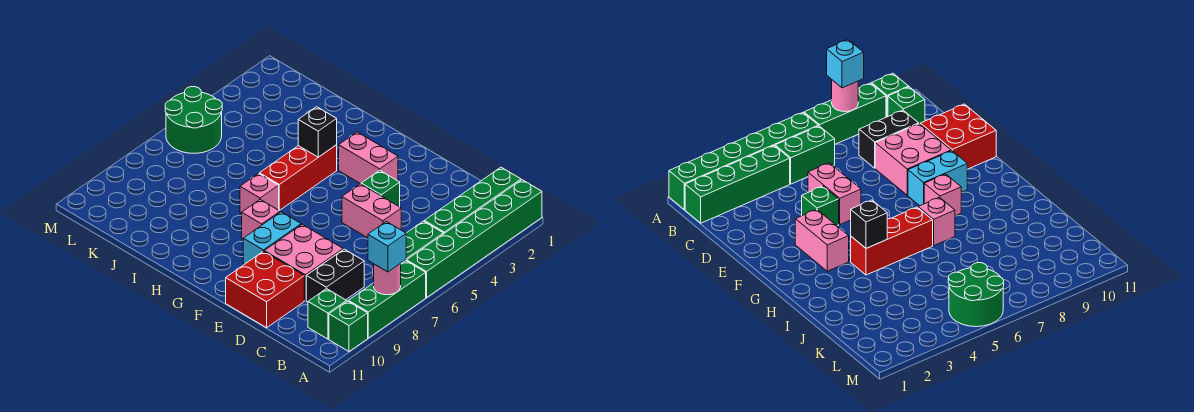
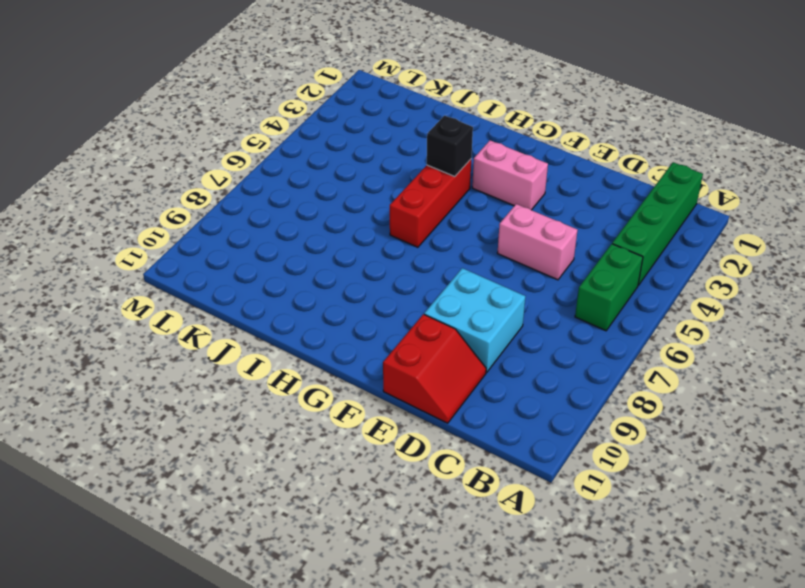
cyan brick D8:E9 level 1 -> pink brick D8:E9 level 1
red slope D10:E11 level 1 top E -> red brick D10:E11 level 1
none -> green brick A1:A6 level 1
none -> green brick A7:A9 level 1
none -> green brick A10 level 1

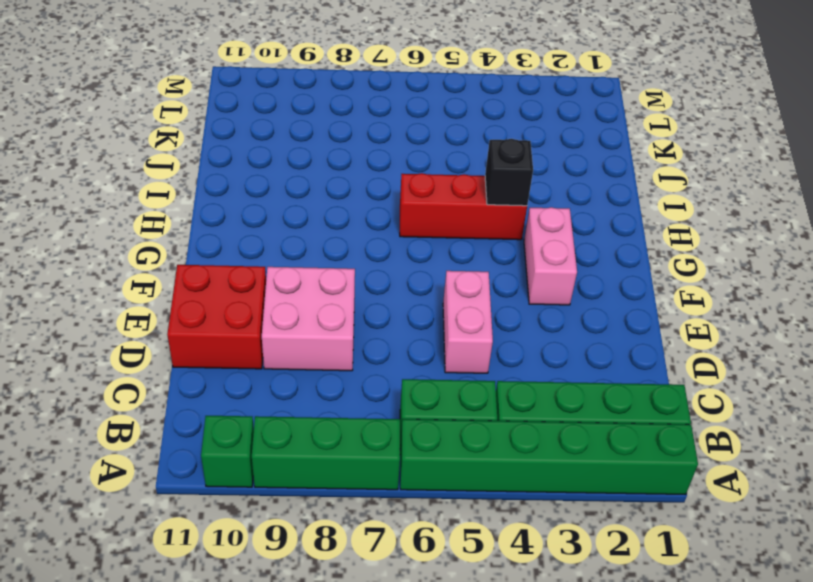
none -> green brick B10 level 1
none -> black brick C8:C9 level 1
none -> green brick E4 level 1

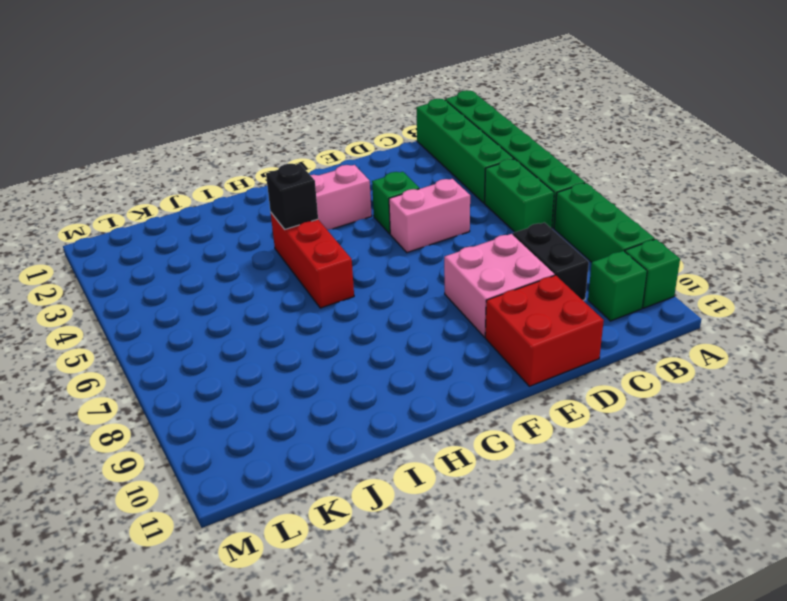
none -> cyan brick F8:F9 level 1
none -> pink brick G8 level 1
none -> pink brick H7 level 1

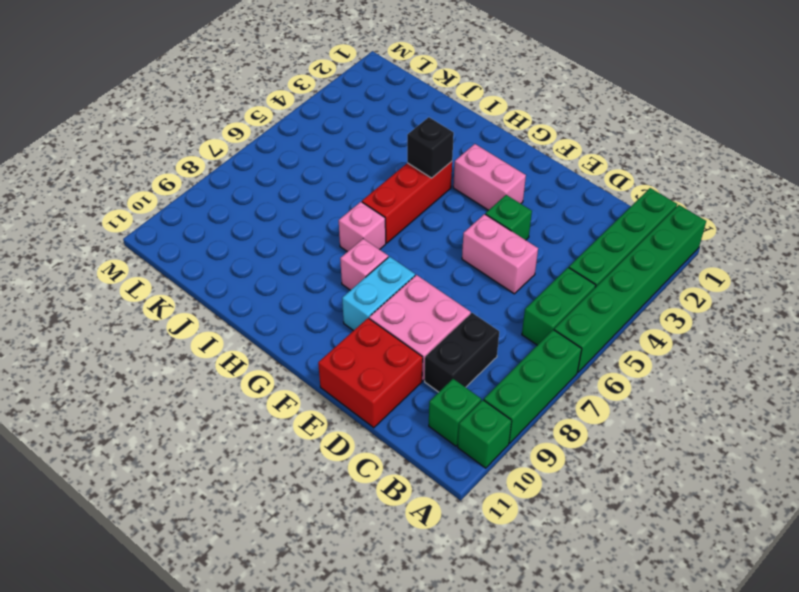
none -> green round brick L5:M6 level 1
none -> pink round brick A8 level 2
none -> cyan brick A8 level 3

